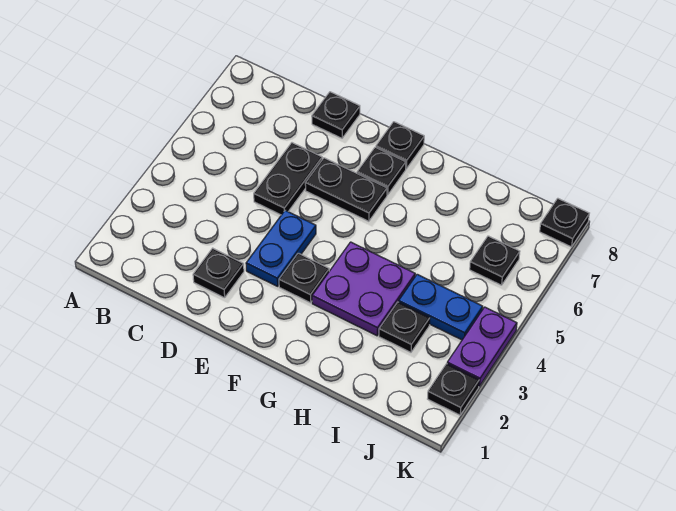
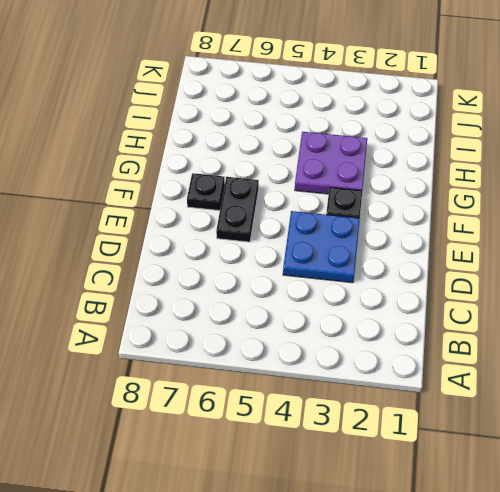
blue plate D3:E4 level 1 -> blue plate E3:E4 level 1
none -> black plate D2 level 1
none -> black plate D5:D6 level 1
none -> black plate D8 level 1

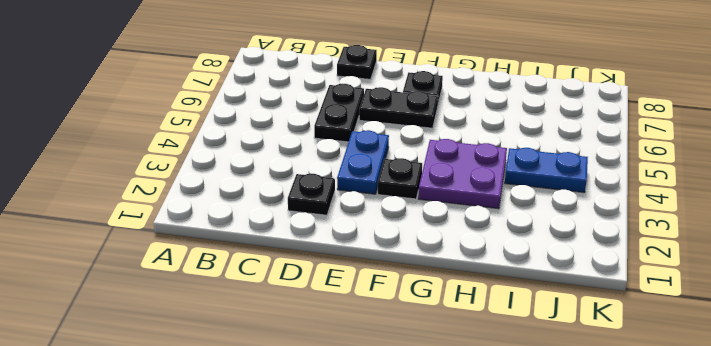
none -> black plate F8 level 1
none -> black plate I3 level 1
none -> black plate J6 level 1

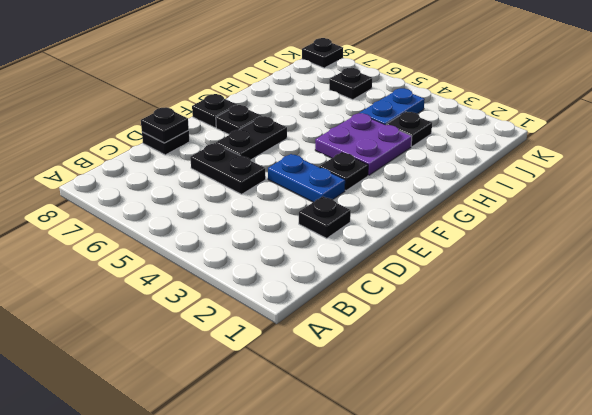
black plate D8 level 2 -> black plate K2 level 1
none -> purple plate K3:K4 level 1

